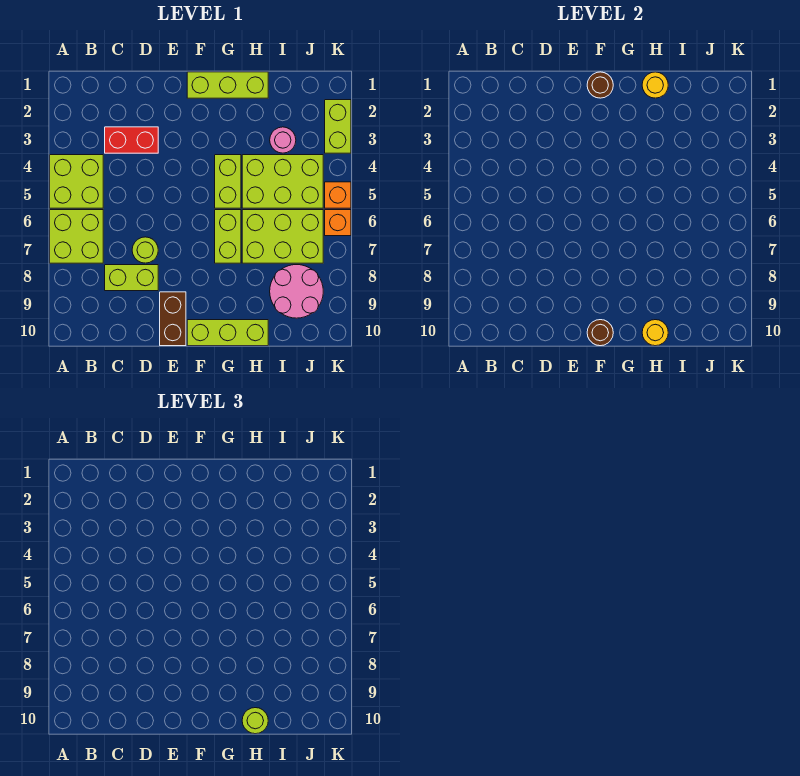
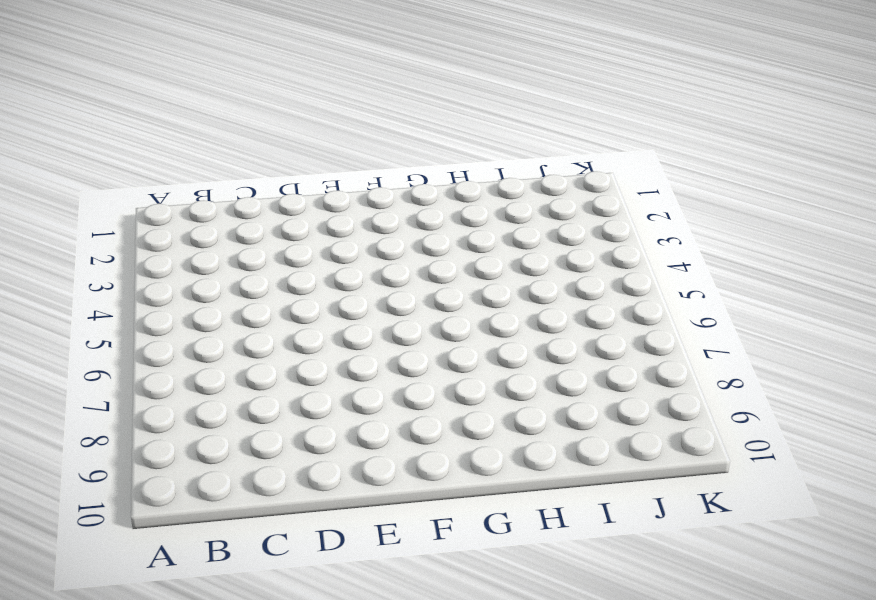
none -> lime brick A4:B5 level 1
none -> lime brick A6:B7 level 1
none -> red brick C3:D3 level 1

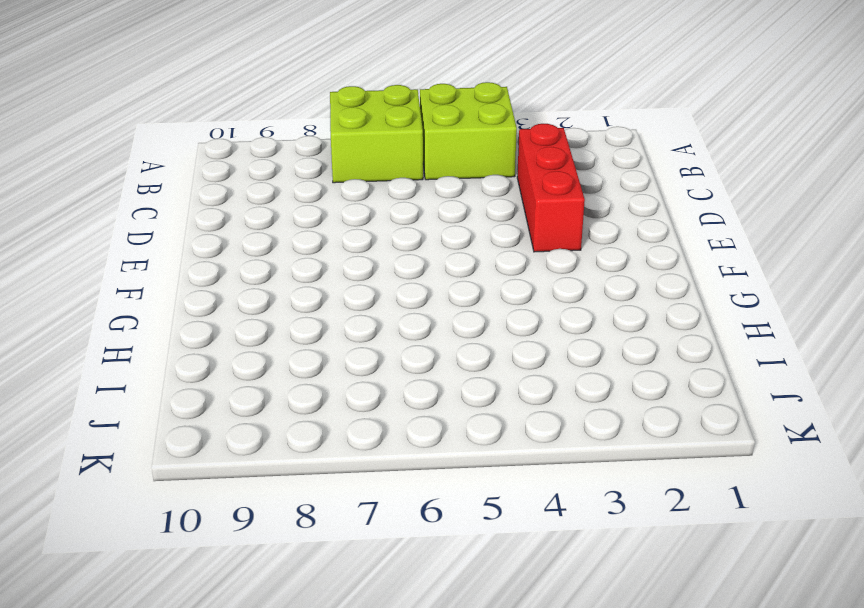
red brick C3:E3 level 1 -> red brick C3:D3 level 1
none -> lime brick C8:D8 level 1
none -> lime round brick D7 level 1
none -> brown brick E9:E10 level 1

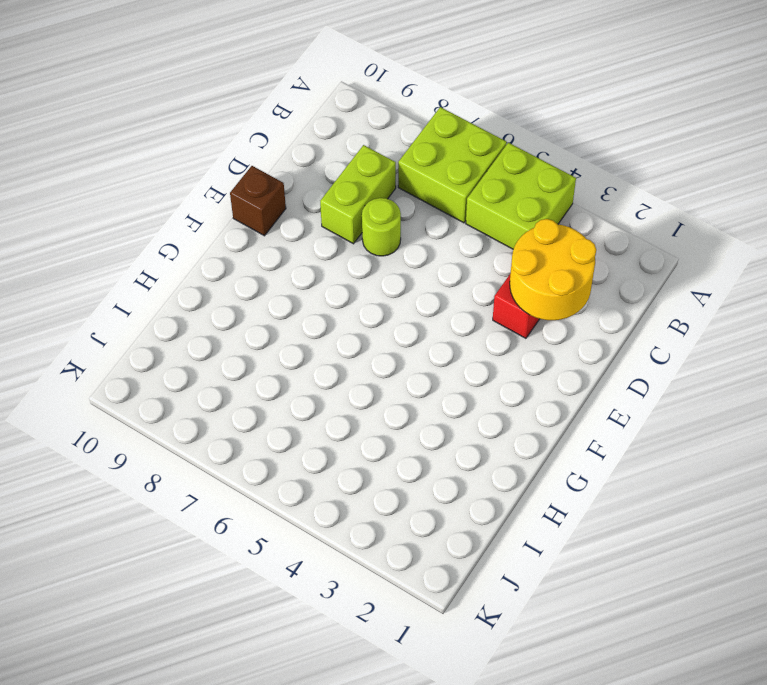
yellow round brick C2:D3 level 2 -> none
brown brick E10 level 1 -> brown brick E9:E10 level 1
none -> lime brick F1:H1 level 1
none -> lime brick F10:H10 level 1
none -> lime brick G4:G5 level 1

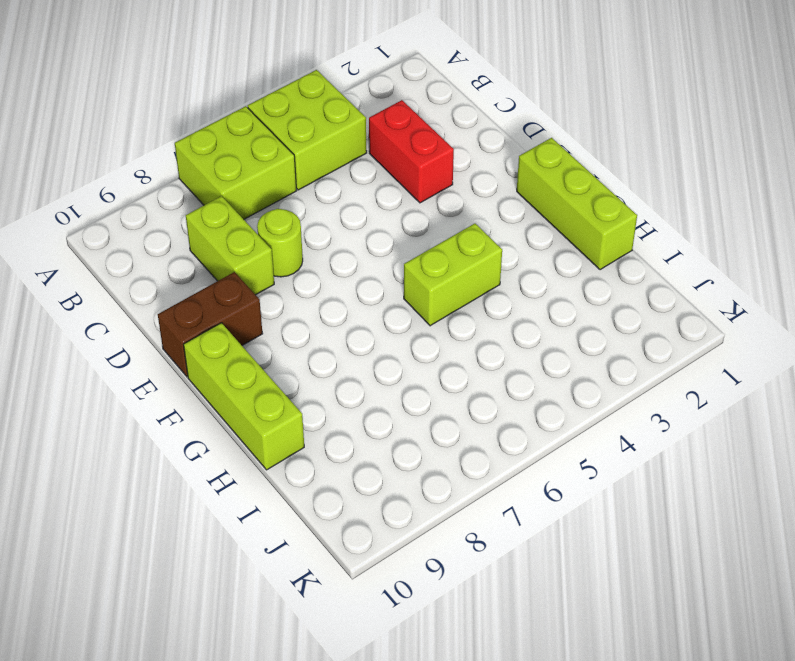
none -> lime brick G6:G7 level 1
none -> lime brick H4:J5 level 1
none -> lime brick H6:J7 level 1

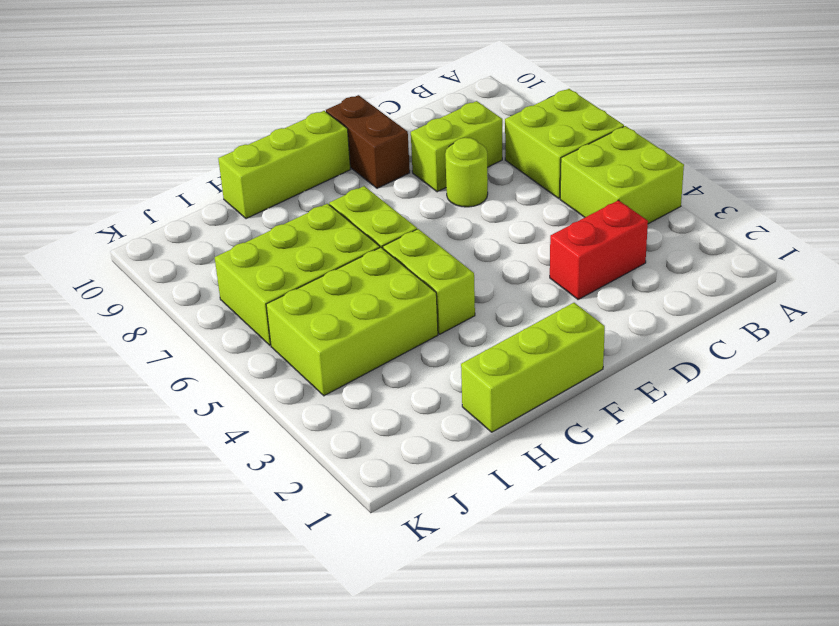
none -> pink round brick I3 level 1
none -> pink round brick I8:J9 level 1
none -> lime brick K2:K3 level 1

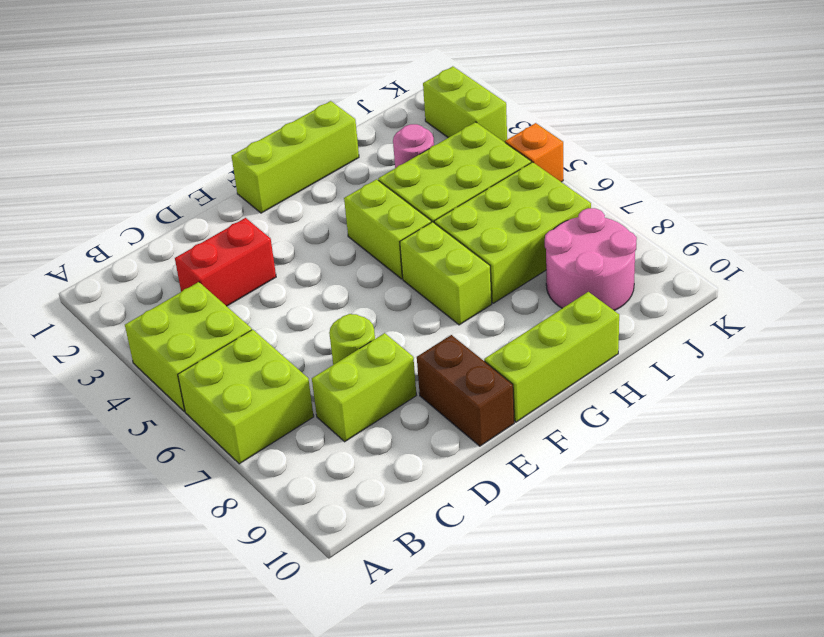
none -> orange brick K6 level 1
none -> brown round brick F1 level 2
none -> brown round brick F10 level 2

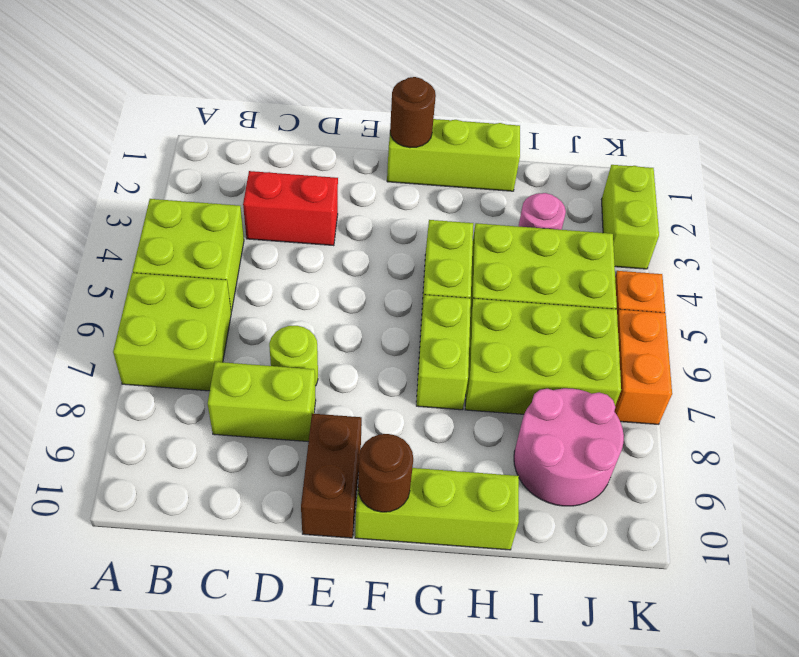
orange brick K6:K7 level 1 -> orange brick K6 level 1
none -> yellow round brick H1 level 2
none -> yellow round brick H10 level 2
none -> lime round brick H10 level 3

